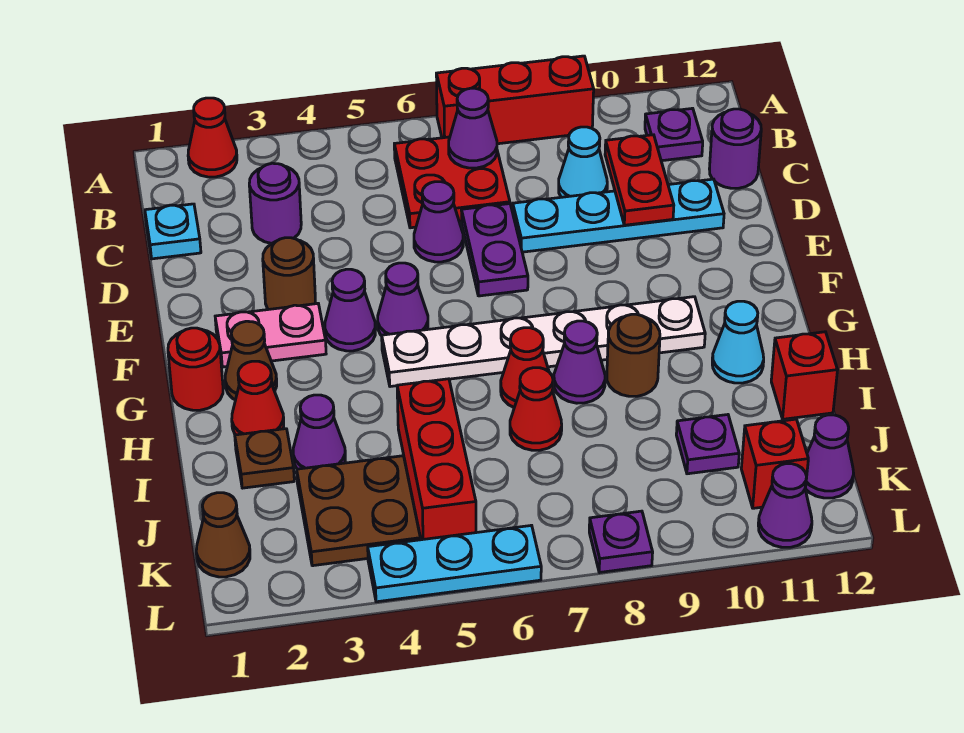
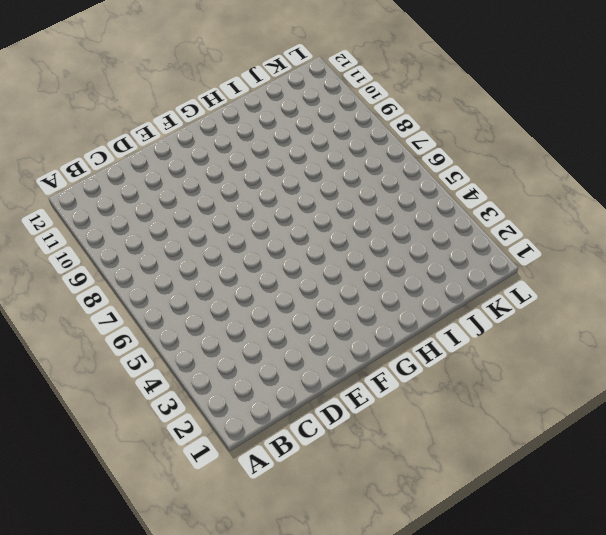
none -> red cone A2 level 1
none -> red brick A7:A9 level 1
none -> red plate B6:C7 level 1
none -> purple plate B11 level 1

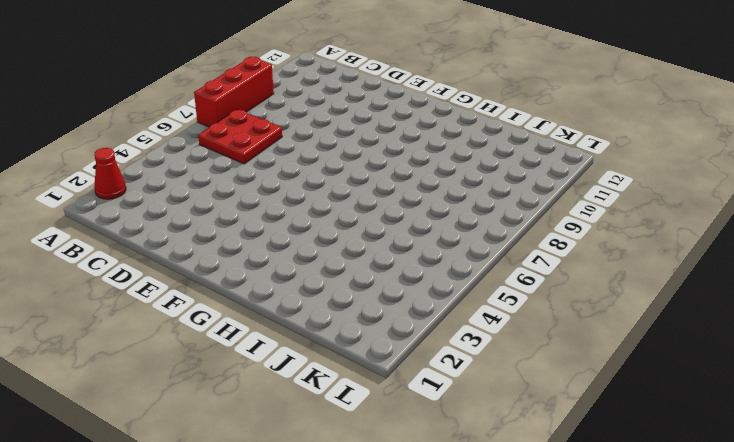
none -> purple plate B11 level 1
none -> cyan plate C1 level 1
none -> purple round brick C3 level 1
none -> cyan cone C9 level 1

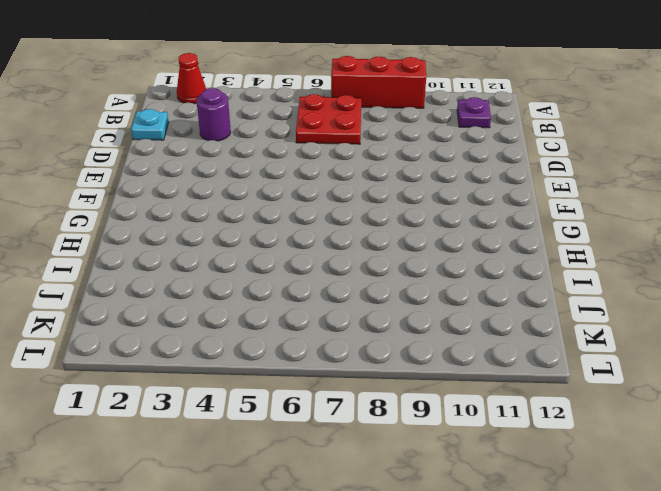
none -> cyan cone C9 level 1
none -> purple round brick C12 level 1
none -> purple cone D6 level 1
none -> purple plate D7:E7 level 1

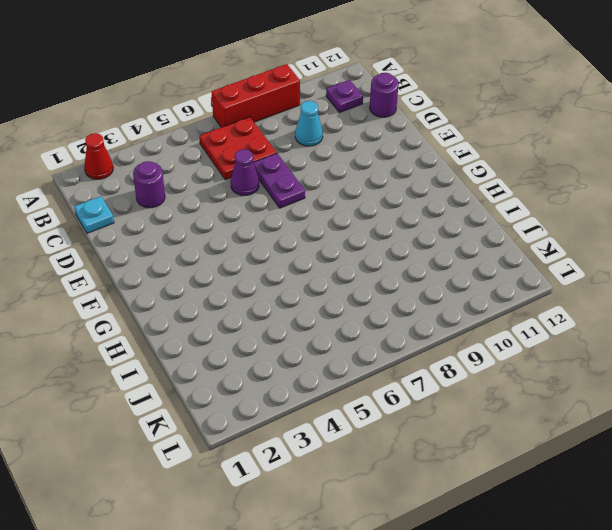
none -> cyan plate D8:D11 level 1
none -> brown round brick E3 level 1
none -> pink plate F2:F3 level 1
none -> purple cone F4 level 1

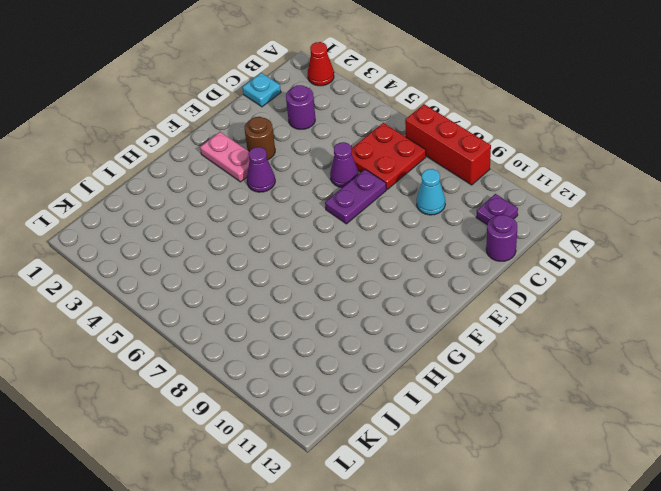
none -> cyan plate D8:D11 level 1
none -> purple cone F5 level 1
none -> red round brick G1 level 1
none -> brown cone G2 level 1

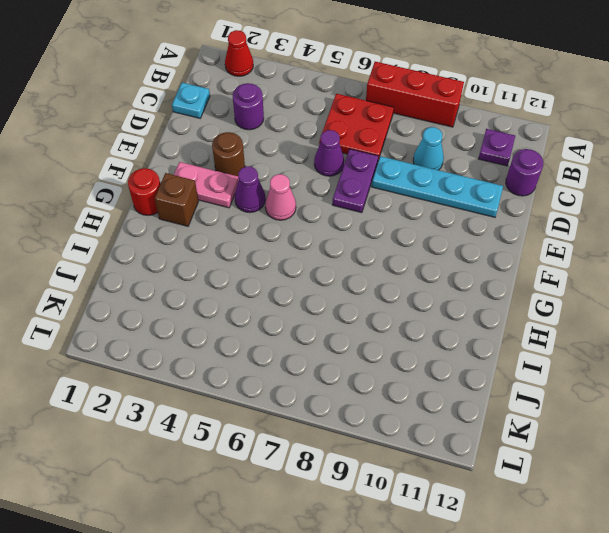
pink cone F5 level 1 -> purple cone F5 level 1
brown brick G2 level 1 -> brown cone G2 level 1
none -> white plate G5:G10 level 1
none -> red cone H2 level 1
none -> red cone H7 level 1
none -> purple cone H8 level 1

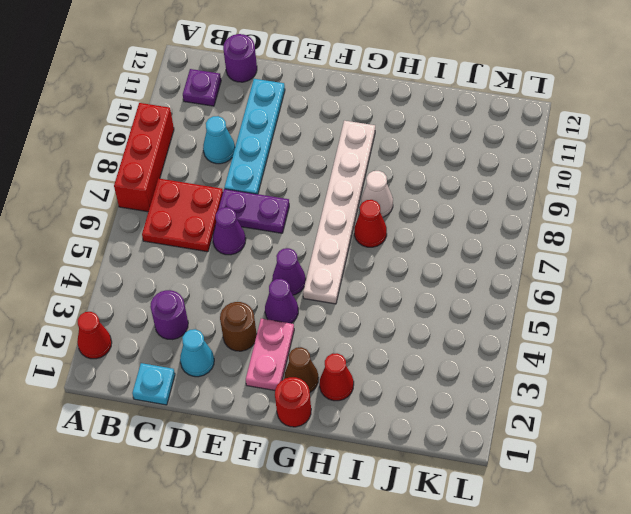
cyan cone D2 level 1 -> cyan cone H11 level 1
white cone H8 level 1 -> purple cone H8 level 1
none -> brown round brick H9 level 1
none -> brown plate I2 level 1
none -> purple cone I3 level 1
none -> red brick I5:K5 level 1

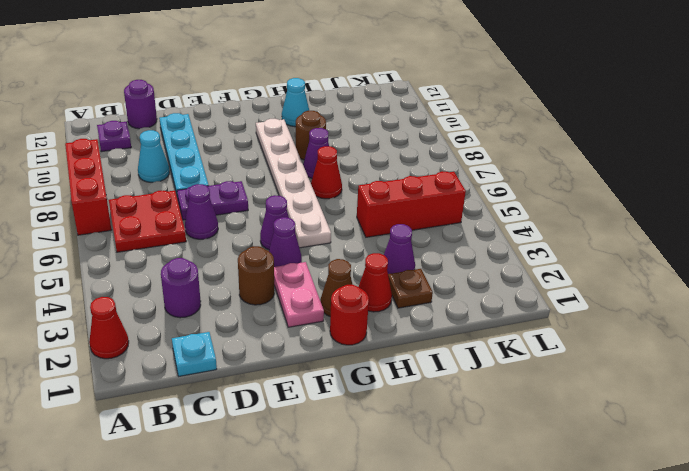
none -> red cone I7 level 1
none -> red brick I12 level 1
none -> brown plate J3:K4 level 1
none -> purple plate J10 level 1

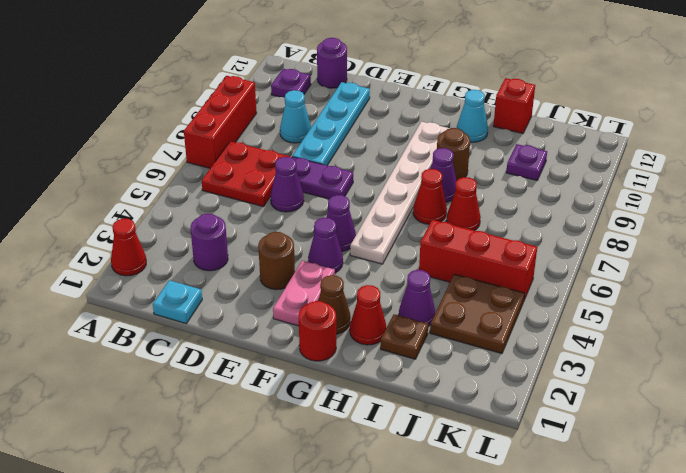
none -> brown cone K1 level 1
none -> red brick K11 level 1
none -> purple cone K12 level 1
none -> cyan plate L4:L6 level 1

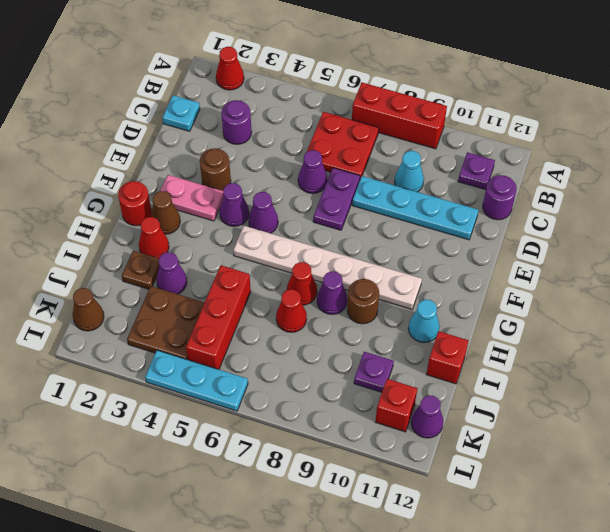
none -> purple plate L8 level 1
none -> purple cone L11 level 1
none -> purple cone B7 level 2
none -> red plate C10:D10 level 2

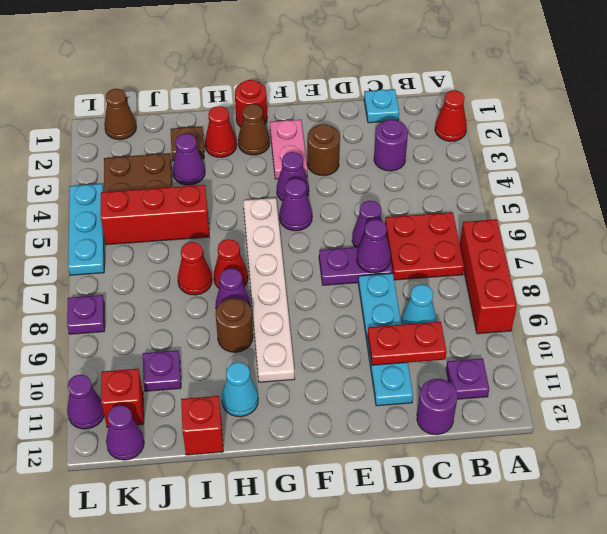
purple cone D7 level 2 -> purple cone B7 level 2

